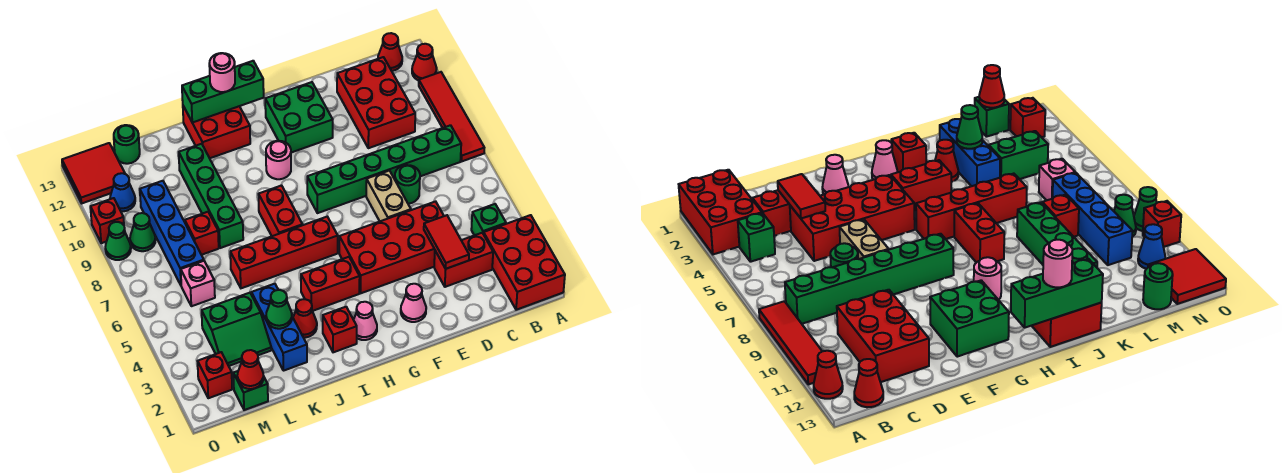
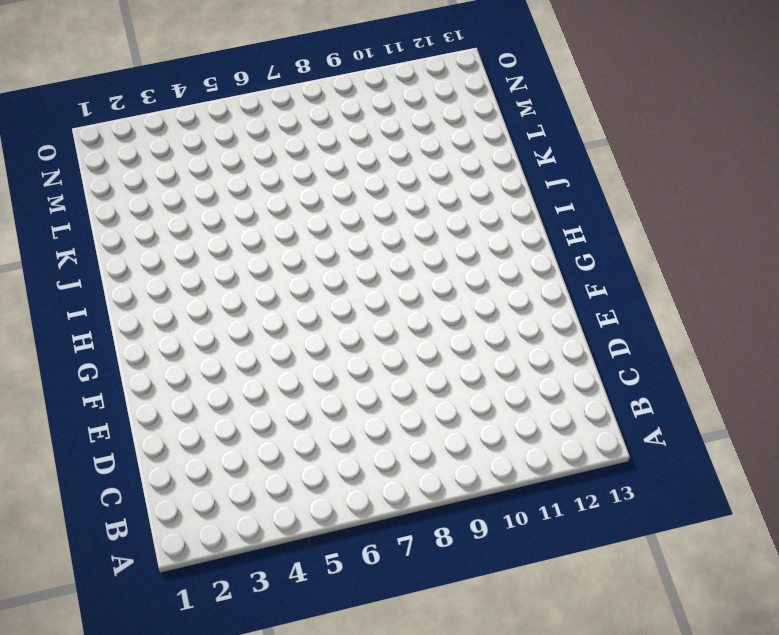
none -> red brick A1:B3 level 1
none -> red tile A8:A11 level 1
none -> red cone A12 level 1
none -> green brick B4 level 1

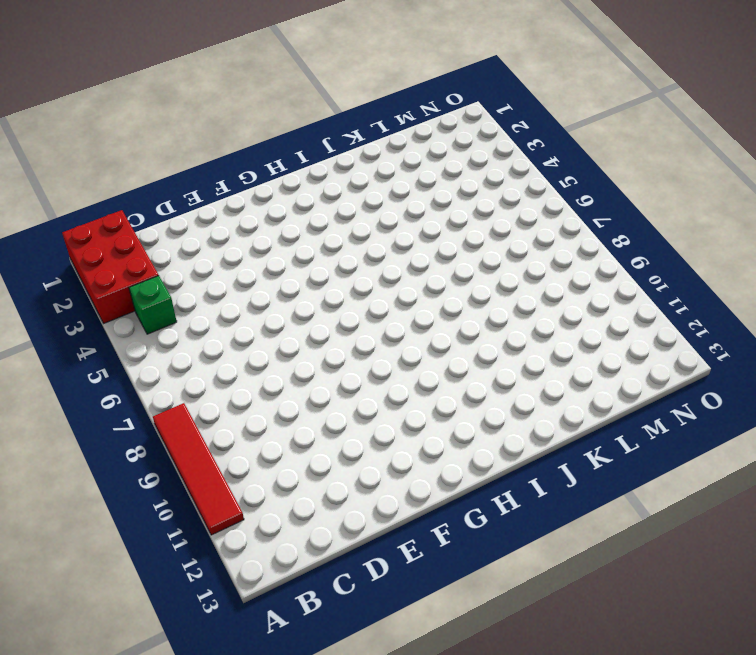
none -> red cone A12 level 1
none -> green brick B8:G8 level 1
none -> red cone B13 level 1
none -> red brick C3:D3 level 1

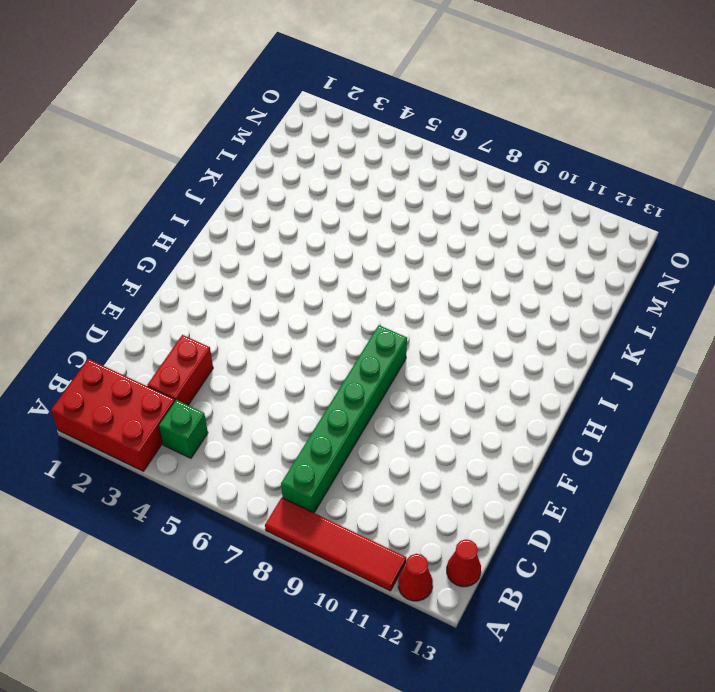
none -> red brick C10:D12 level 1
none -> red brick D4:G5 level 1
none -> green round brick D7 level 1
none -> tan brick E6:E7 level 1

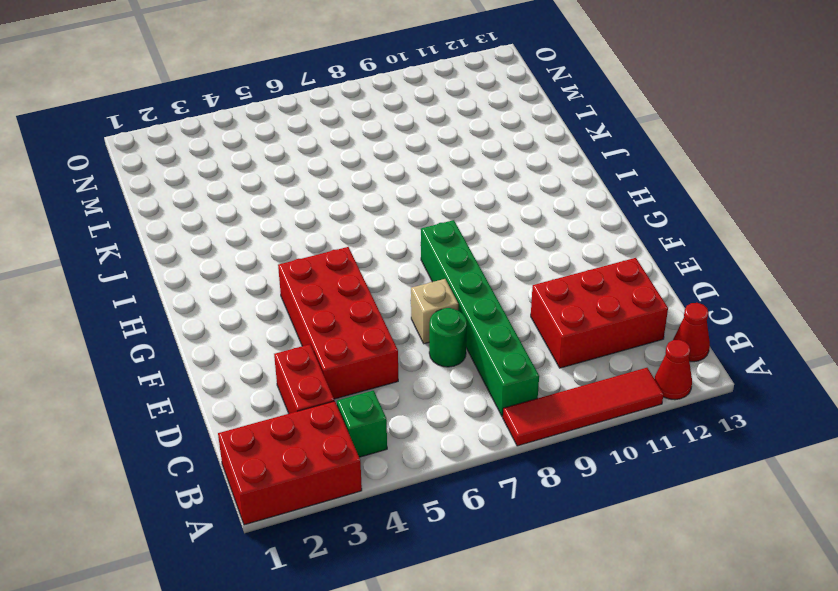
tan brick E7 level 1 -> tan brick E6:E7 level 1
none -> pink cone F2 level 1
none -> green brick F11:G12 level 1
none -> pink cone H2 level 1
none -> red brick H4:I4 level 1

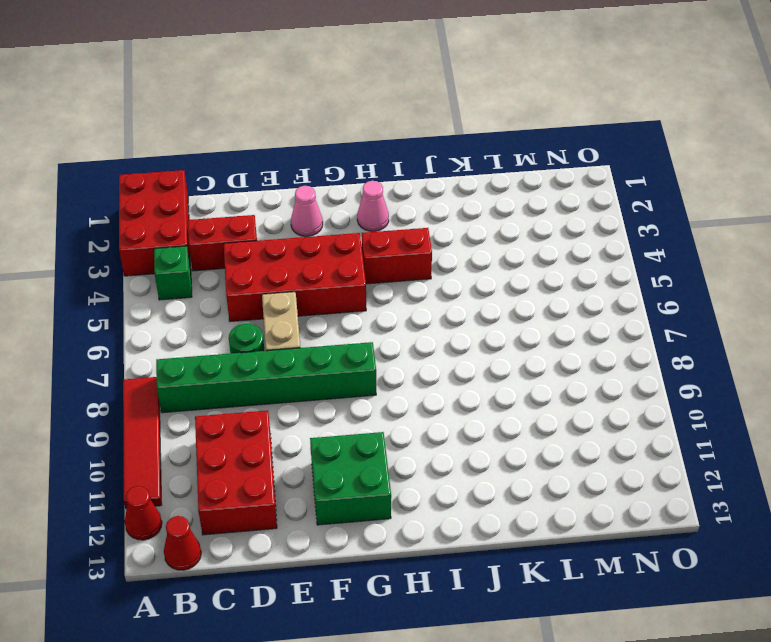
none -> red brick H6:K6 level 1
none -> pink round brick H10 level 1
none -> red brick I2 level 1
none -> red brick I7:I8 level 1

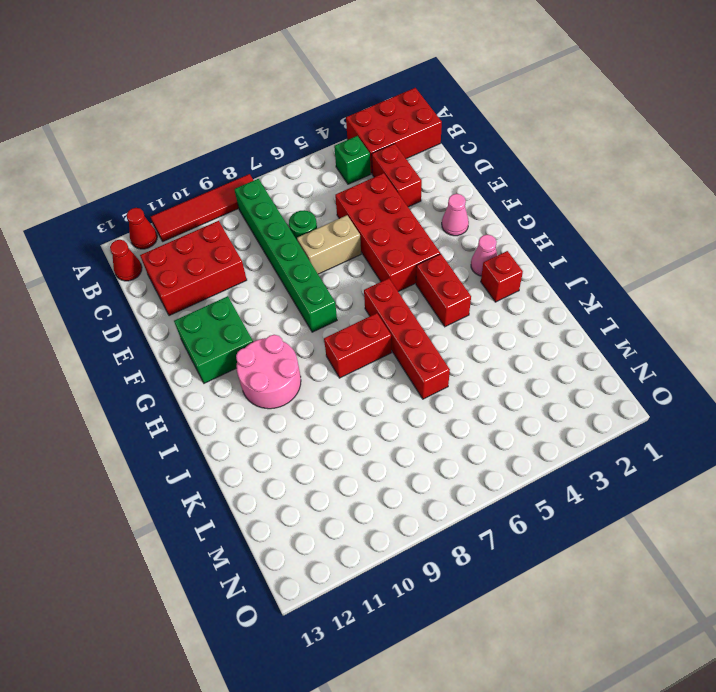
pink round brick H10:I11 level 1 -> pink round brick H10 level 1
none -> red brick I12:J13 level 1
none -> red cone J3 level 1
none -> blue brick K2:K4 level 1
none -> green brick K8:K11 level 1

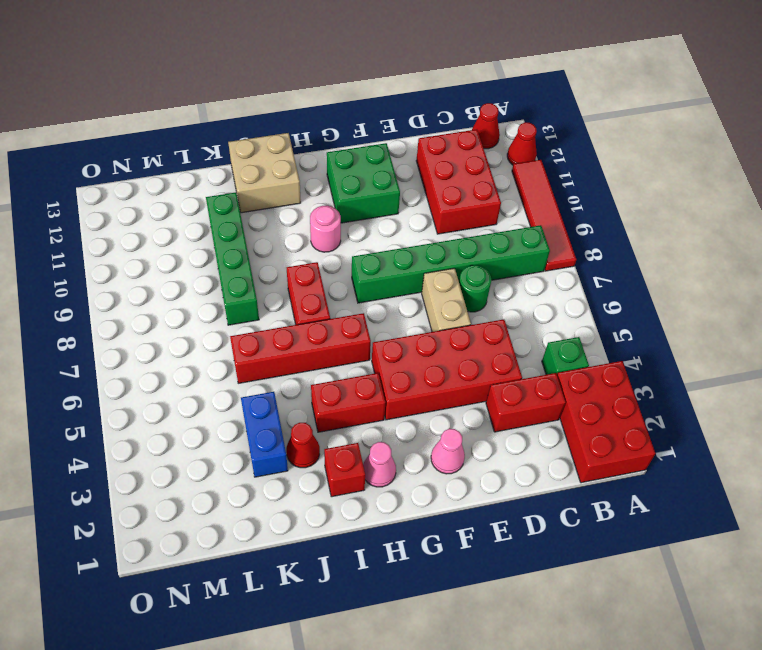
tan brick I12:J13 level 1 -> red brick I12:J13 level 1
blue brick K3:K4 level 1 -> blue brick K2:K4 level 1
none -> green slope L3:M4 level 1 top 4
none -> red brick L8 level 1
none -> green brick M1 level 1
none -> pink brick M6 level 1

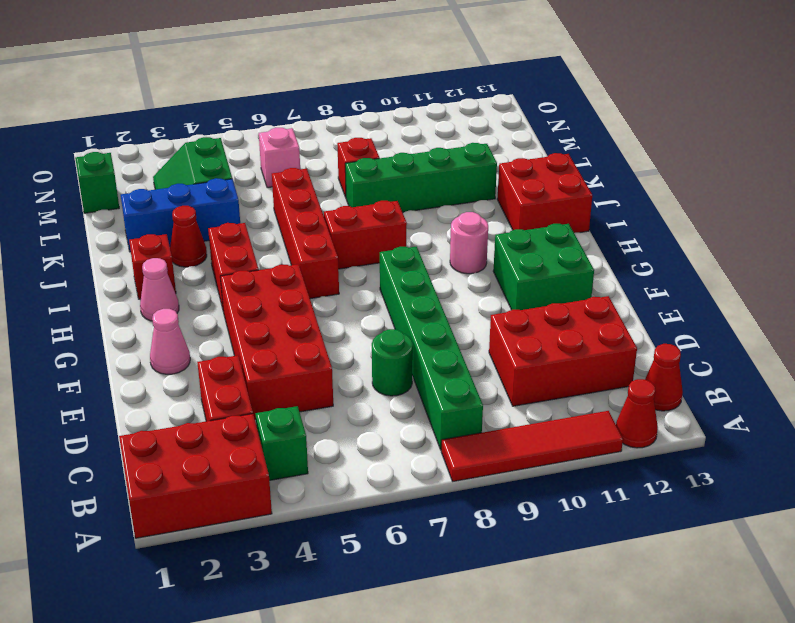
none -> tan brick E6:E7 level 1
none -> blue brick M7:M10 level 1
none -> green round brick M13 level 1
none -> red brick N2 level 1

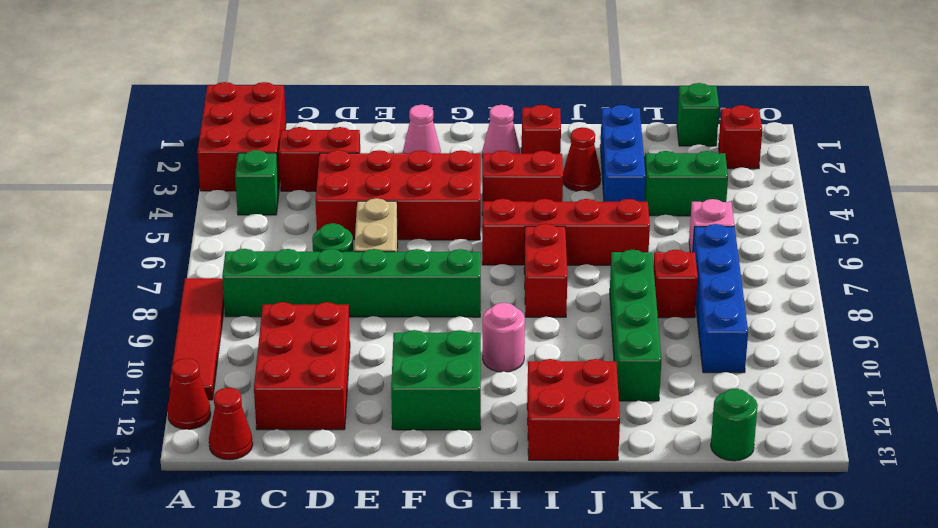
none -> green cone N9 level 1
none -> blue cone N11 level 1
none -> red tile N12:O13 level 1
none -> green cone O9 level 1

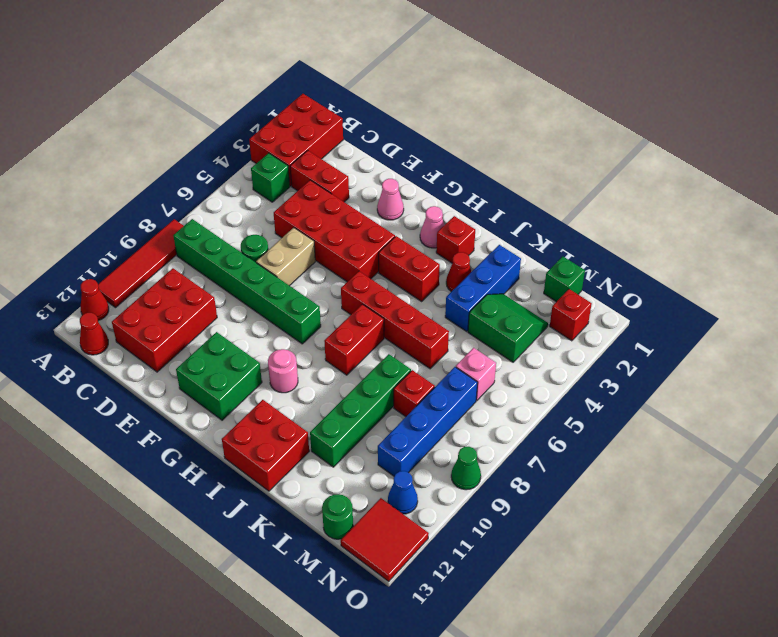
none -> green cone N9 level 1
none -> red brick O10 level 1
none -> red tile D3:D4 level 2
none -> green brick H13:J13 level 2

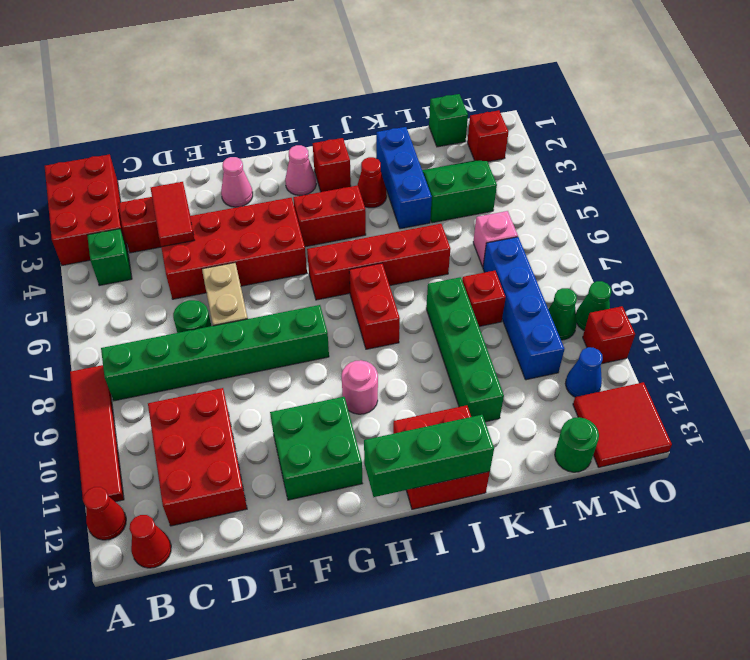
none -> green cone K3 level 2
none -> red cone M1 level 2
none -> pink round brick I13 level 3

